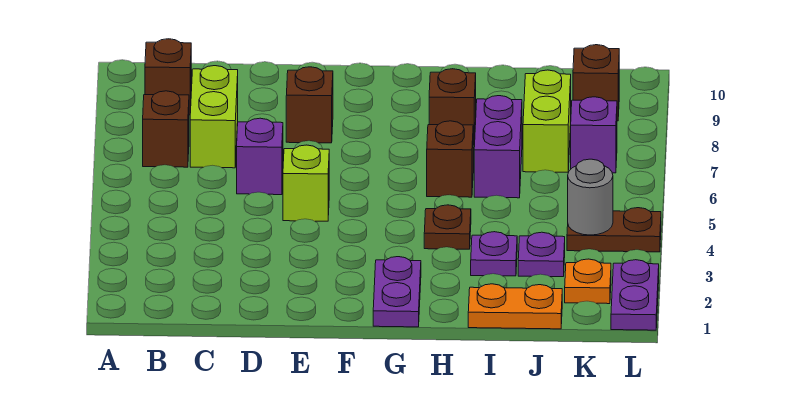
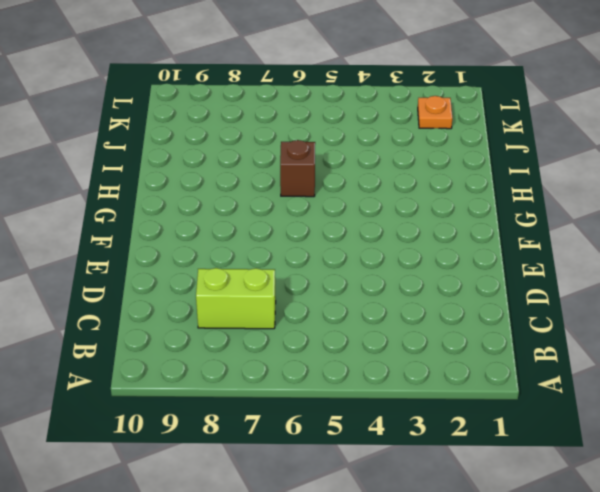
none -> brown brick B7 level 1
none -> brown brick B9 level 1
none -> purple brick D6 level 1

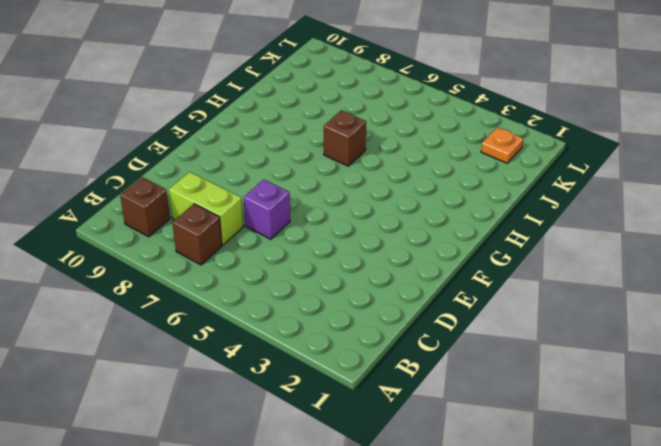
none -> lime brick E5 level 1
none -> brown brick E8 level 1
none -> purple plate G1:G2 level 1

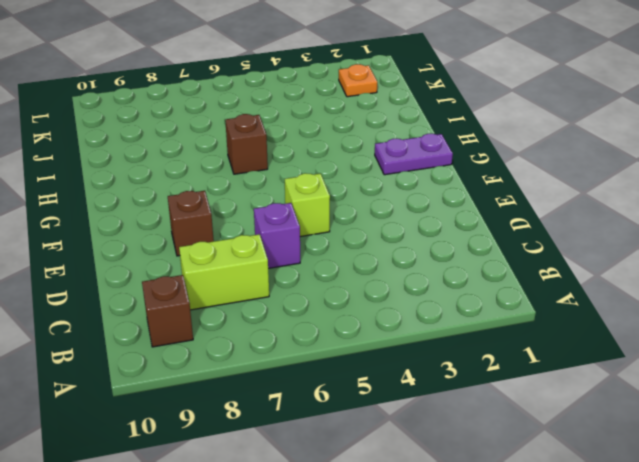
none -> brown brick B7 level 1
none -> brown plate H4 level 1
none -> brown brick H8 level 1

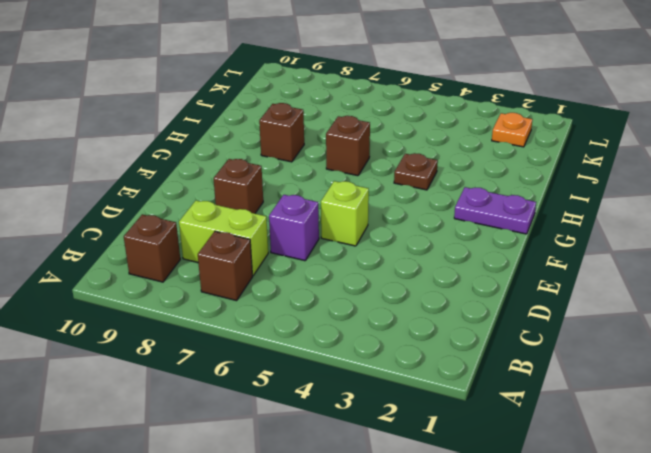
none -> orange plate I1:J1 level 1
none -> purple plate I3 level 1
none -> purple brick I6:I7 level 1

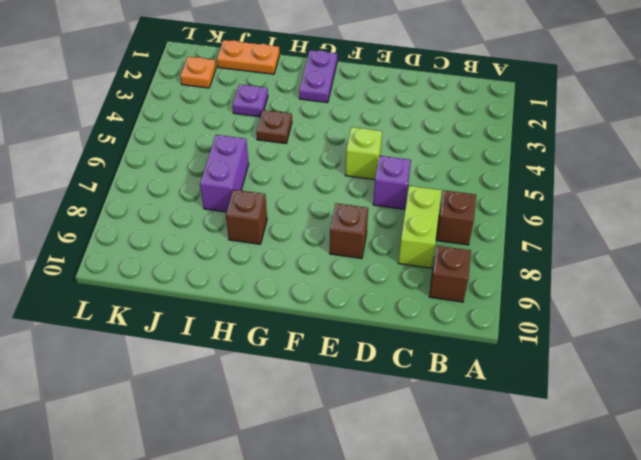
none -> brown brick H6 level 1
none -> purple plate J3 level 1
none -> lime brick J7:J8 level 1

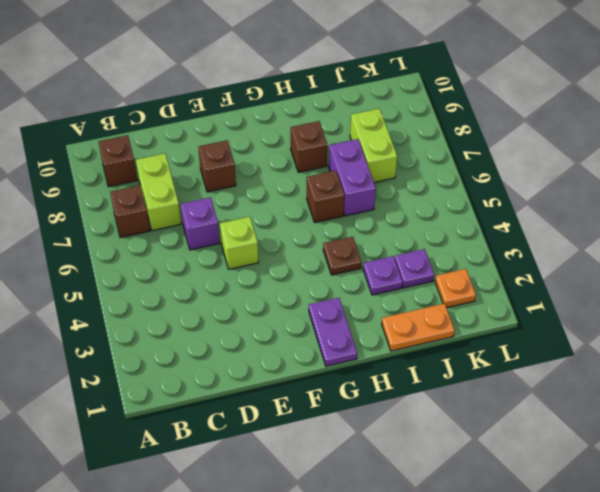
none -> brown plate K4:L4 level 1
none -> purple brick K7 level 1
none -> brown brick K9 level 1

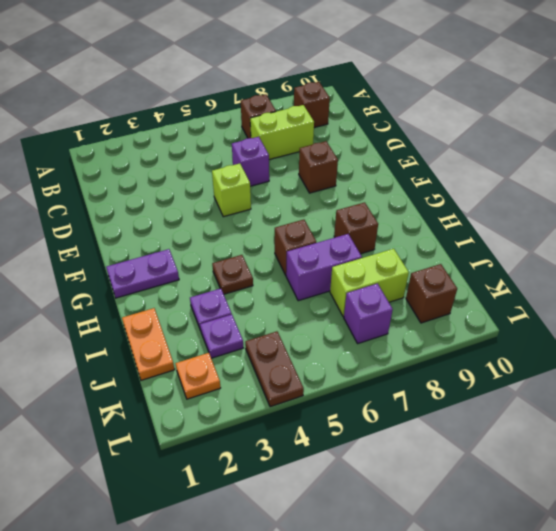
none -> purple plate L1:L2 level 1
none -> grey round brick K4 level 2

